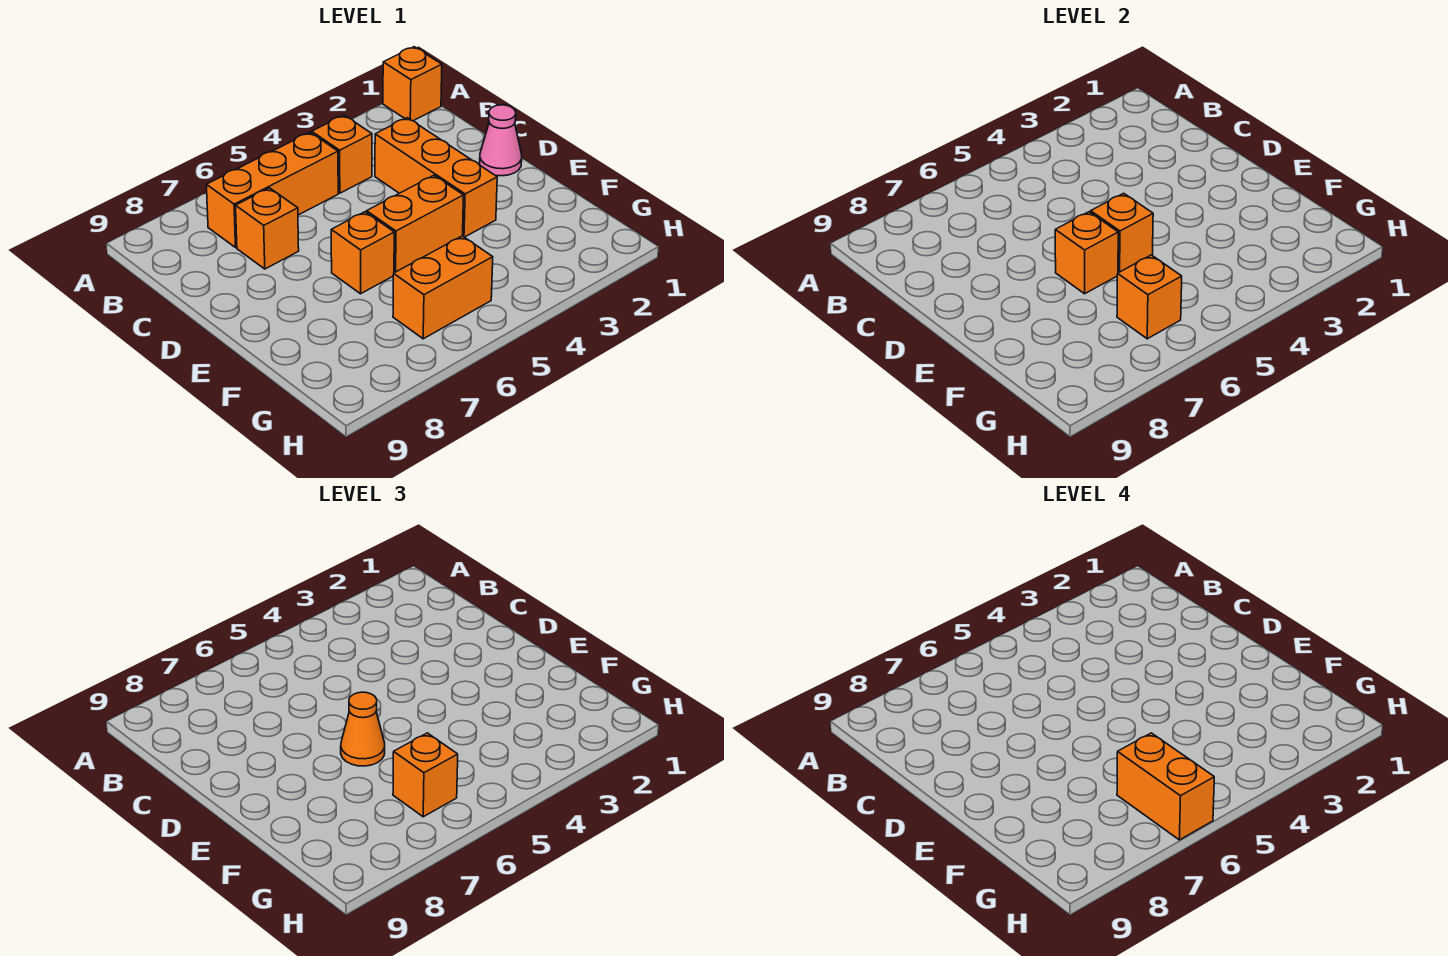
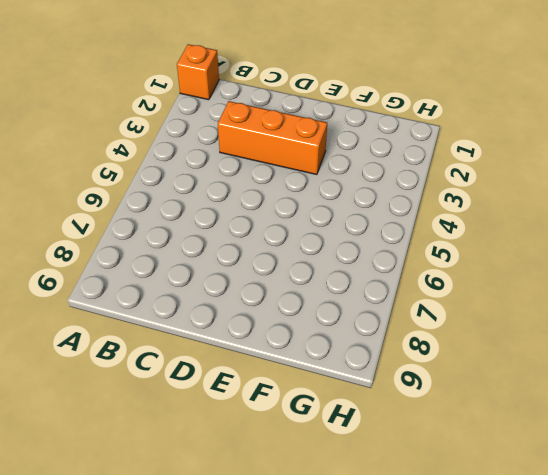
none -> orange brick B4 level 1
none -> orange brick B5:B7 level 1
none -> orange brick C7 level 1

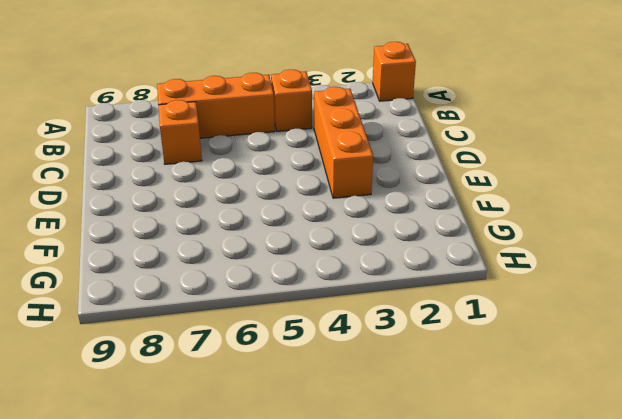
none -> pink cone D1 level 1
none -> orange brick E4:E5 level 1
none -> orange brick E6 level 1

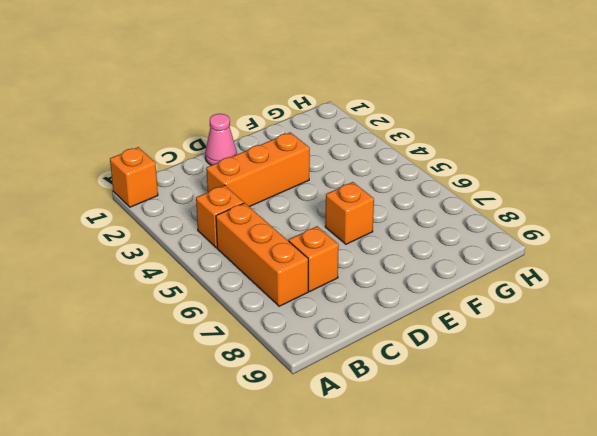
none -> orange brick E4:E5 level 1
none -> orange brick G5:G6 level 1
none -> orange brick E5 level 2

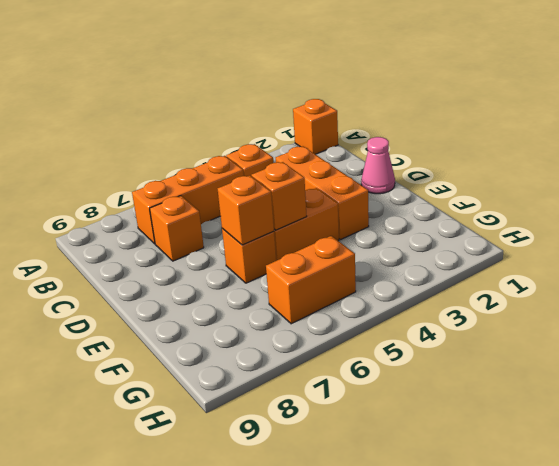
none -> orange brick G6 level 2
none -> orange cone E6 level 3
none -> orange brick G6 level 3

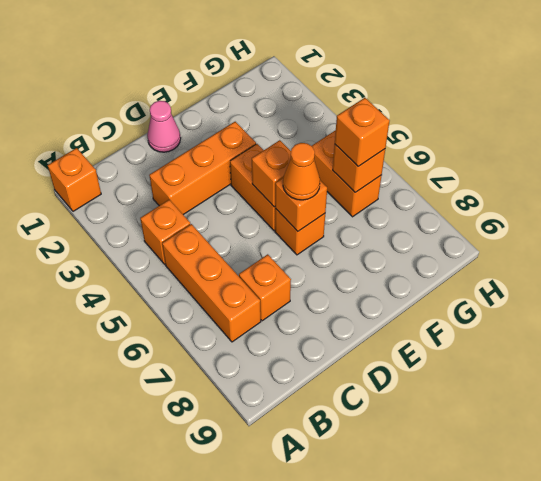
none -> orange brick G6:H6 level 4

